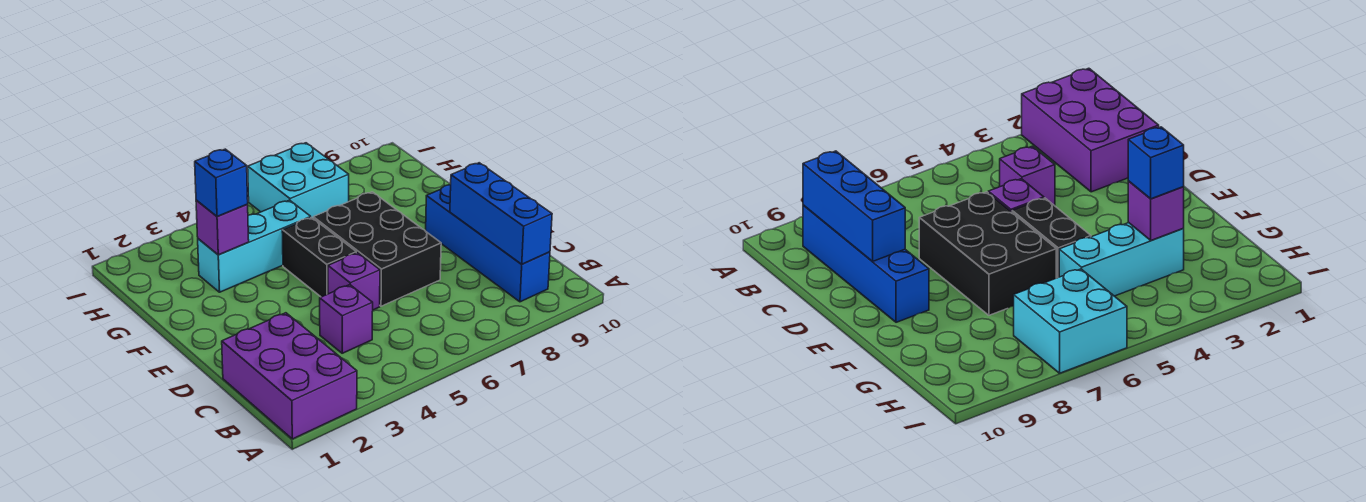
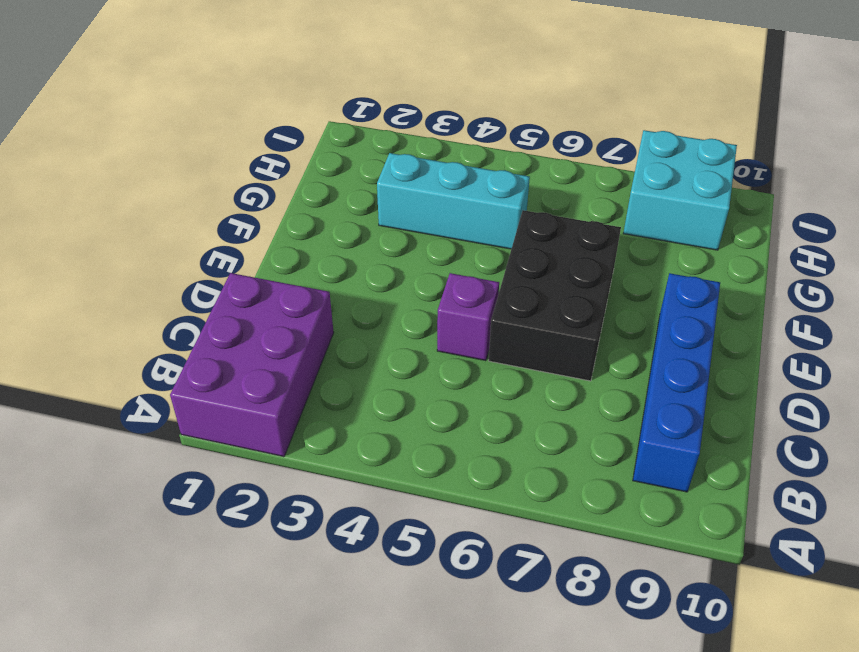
cyan brick H8:I9 level 1 -> cyan brick H6:I7 level 1
none -> purple brick C4 level 1
none -> black brick E5:F5 level 1

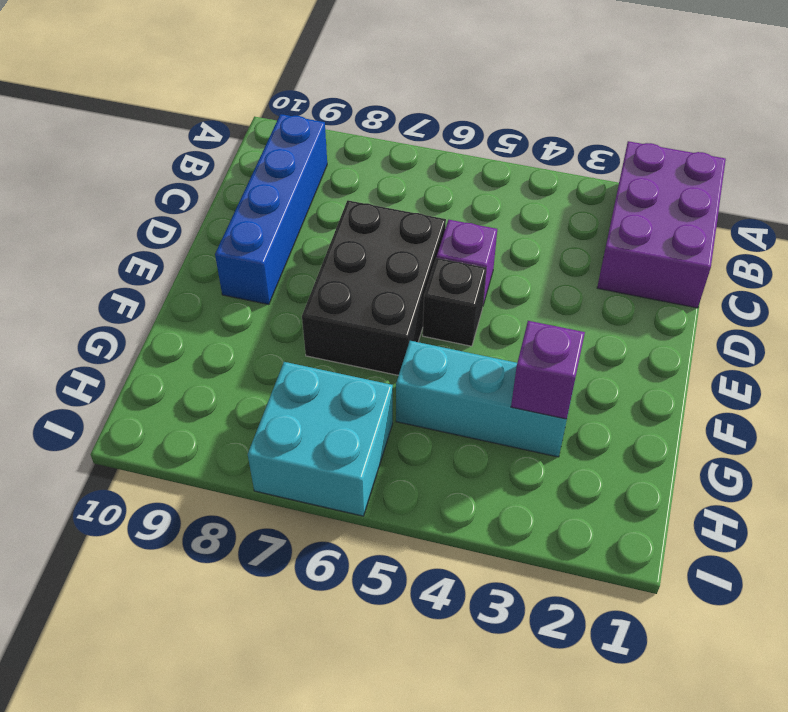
black brick E5 level 1 -> black brick E5:F5 level 1
none -> purple brick C4 level 1
none -> blue brick B9:D9 level 2

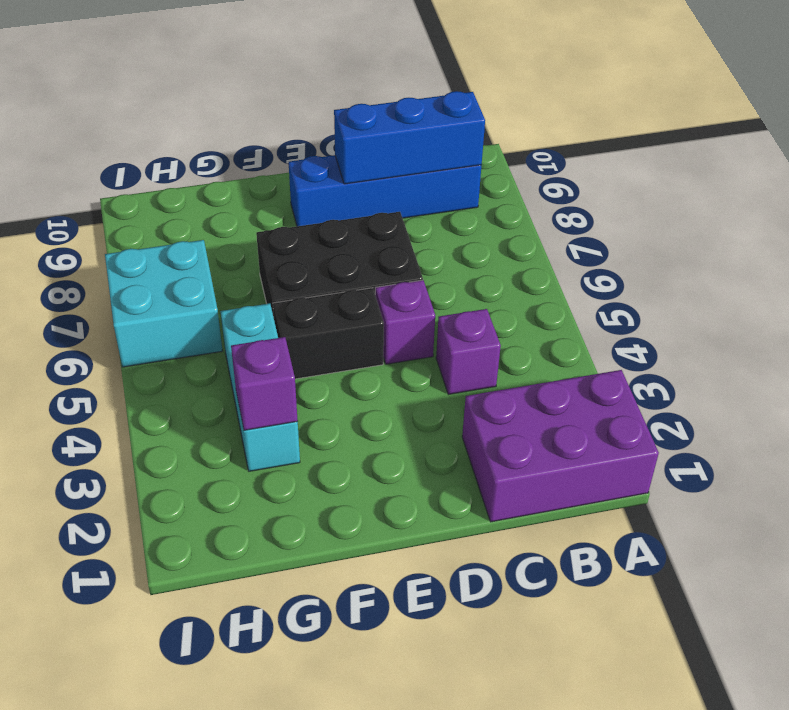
none -> blue brick G3 level 3

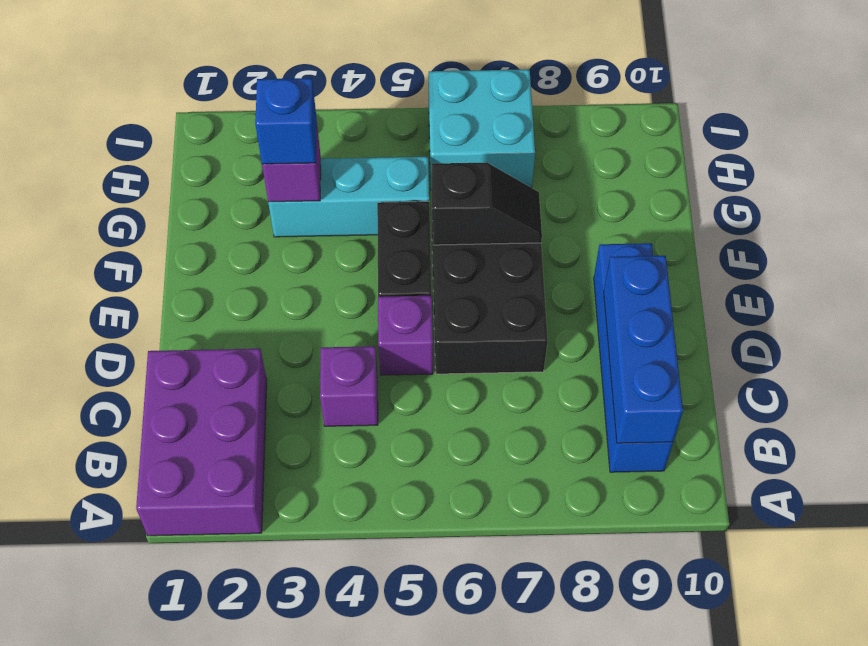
black slope F6:F7 level 2 top 6 -> none

